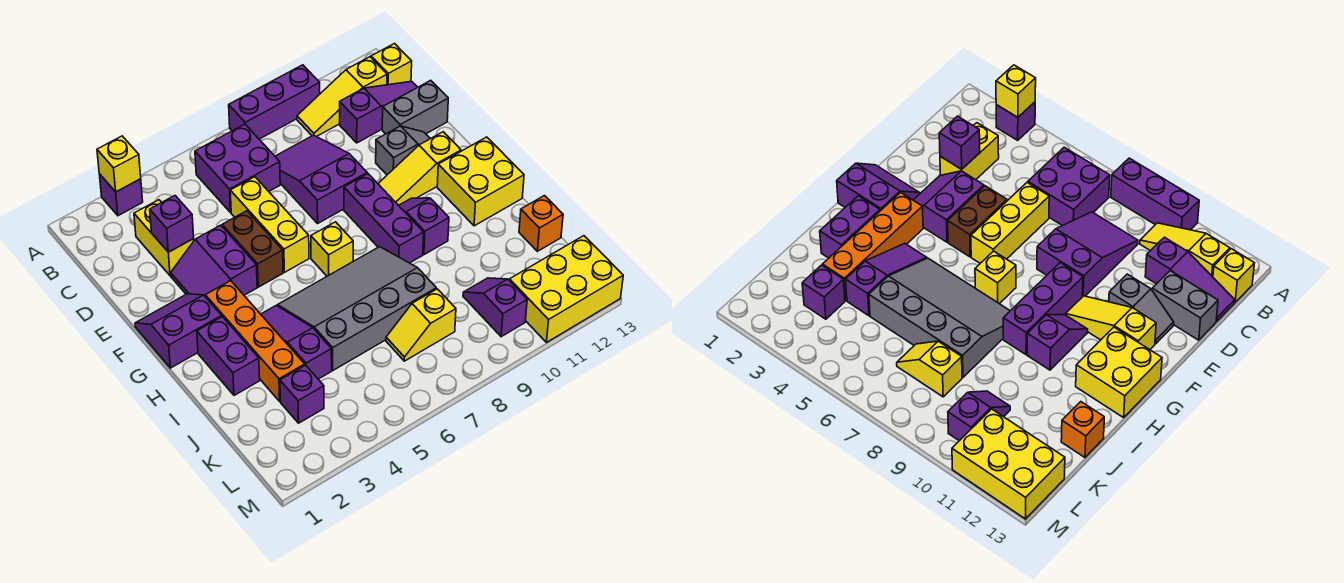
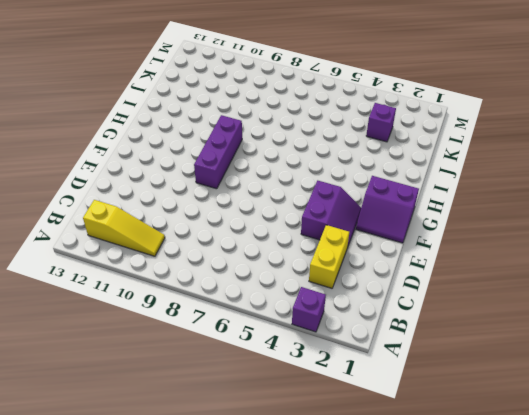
none -> purple brick A8:A10 level 1
none -> purple brick B6:C7 level 1
none -> yellow brick B13 level 1
none -> purple slope C8:E9 level 1 top E

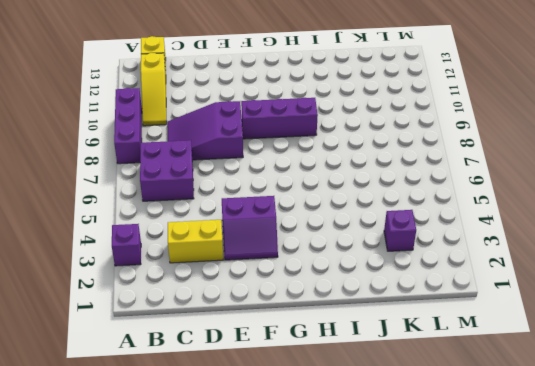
none -> purple slope C11:C13 level 1 top 11
none -> yellow brick D6:F6 level 1
none -> grey brick D12:D13 level 1
none -> brown brick E5:F5 level 1

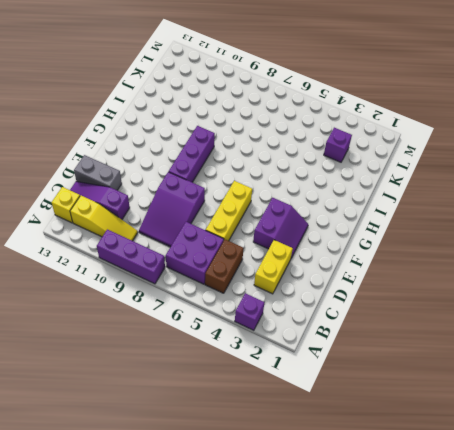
brown brick B5:C5 level 1 -> brown brick E5:F5 level 1
none -> grey slope E11:E12 level 1 top 11
none -> purple slope F1:G2 level 1 top G
none -> yellow slope F10:F12 level 1 top 12
none -> orange brick G3:J3 level 1

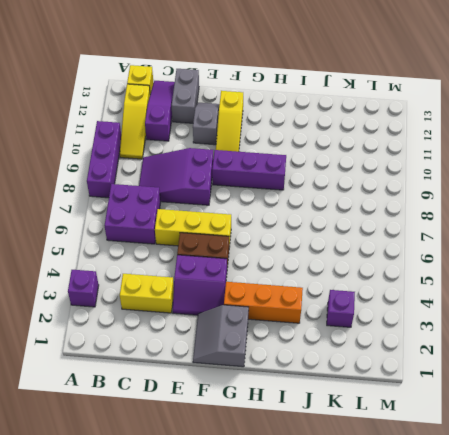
grey slope F1:G2 level 1 top G -> purple slope F1:G2 level 1 top G
orange brick G3:I3 level 1 -> orange brick G3:J3 level 1
none -> yellow brick G7 level 1
none -> purple slope G10:H10 level 1 top H
none -> yellow brick G12:H13 level 1
none -> purple brick H2:I2 level 1

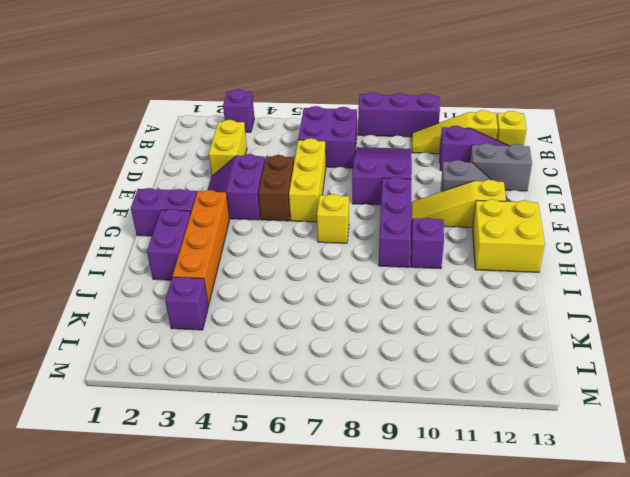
none -> purple slope H4:J4 level 1 top J
none -> grey slope H5:J8 level 1 top J
none -> orange brick J13 level 1
none -> yellow slope K7:K8 level 1 top 8

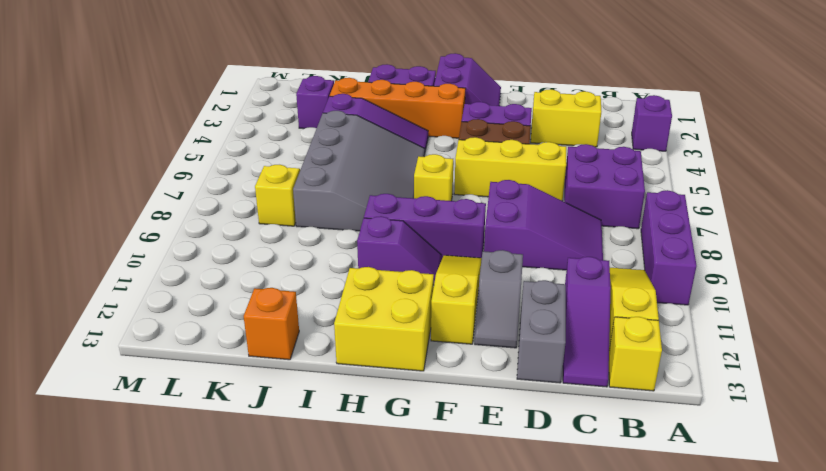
none -> purple slope K10:L10 level 1 top L
none -> yellow brick L11:M13 level 1
none -> yellow brick A3 level 2
none -> purple brick D3 level 2

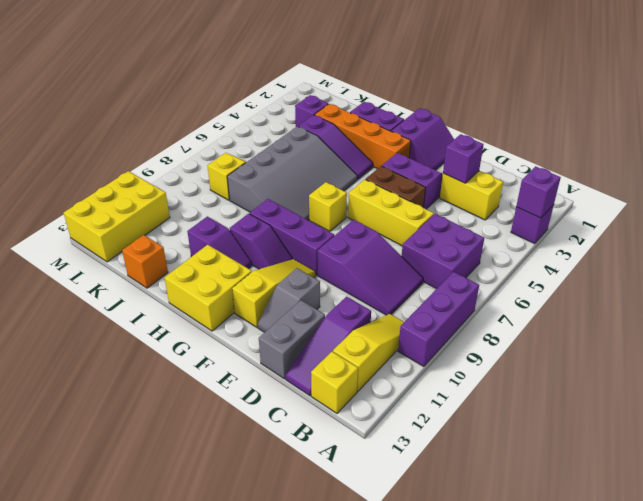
purple brick A3 level 2 -> yellow brick A3 level 2
purple slope H11:I11 level 1 top I -> purple slope K10:L10 level 1 top L

